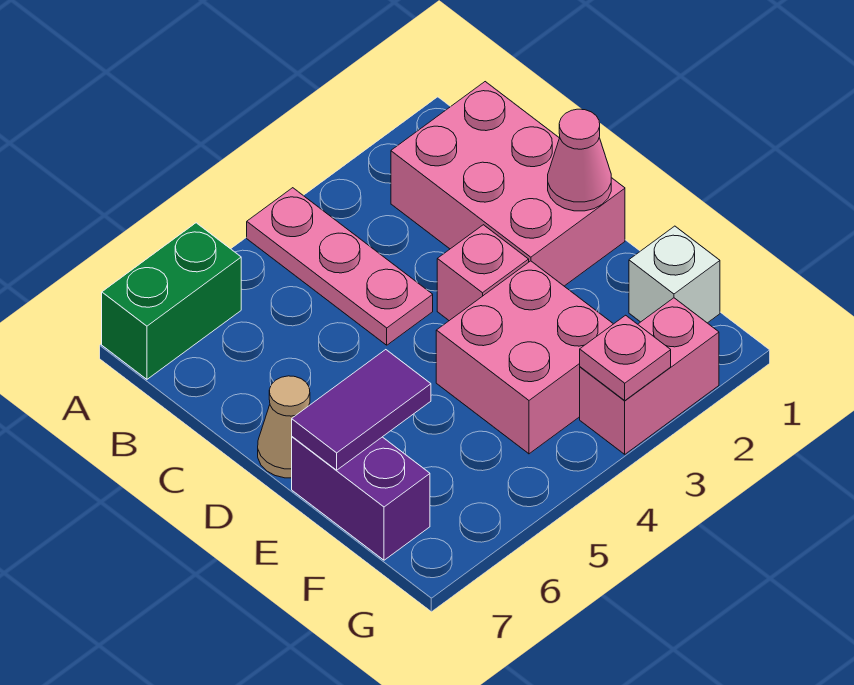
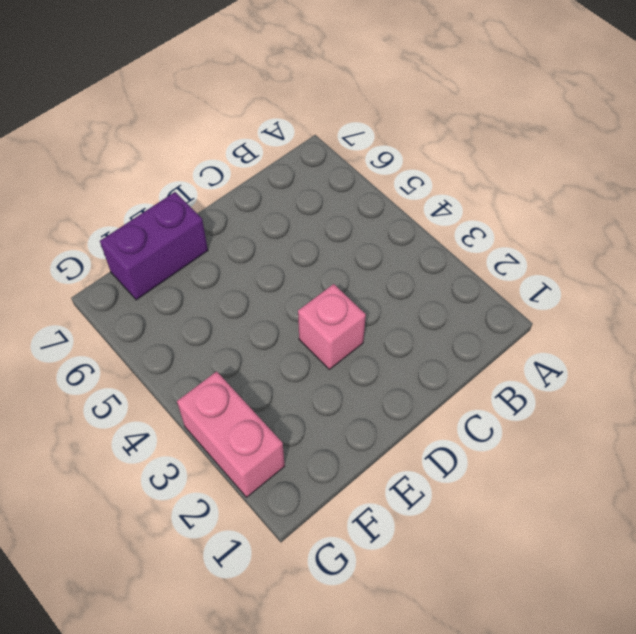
none -> pink plate A4:C4 level 1
none -> green brick A6:A7 level 1
none -> pink brick B1:D2 level 1

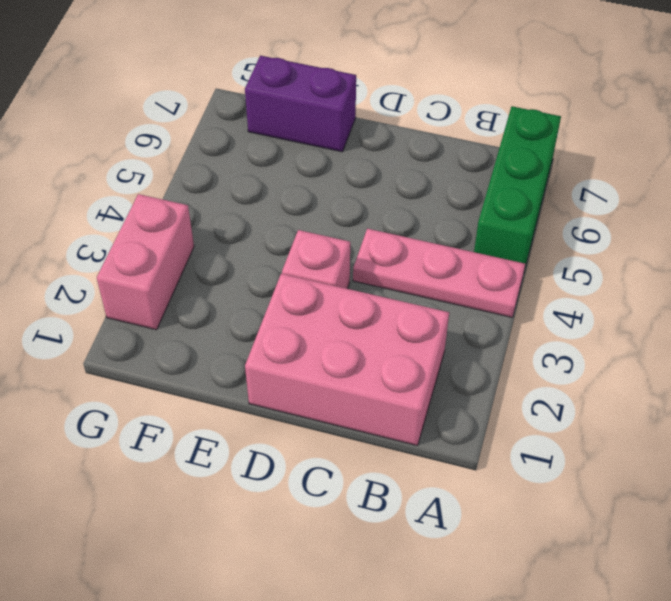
green brick A5:A7 level 1 -> green brick A6:A7 level 1
none -> tan cone D7 level 1
none -> pink brick E3:F4 level 1
none -> white brick F1 level 1

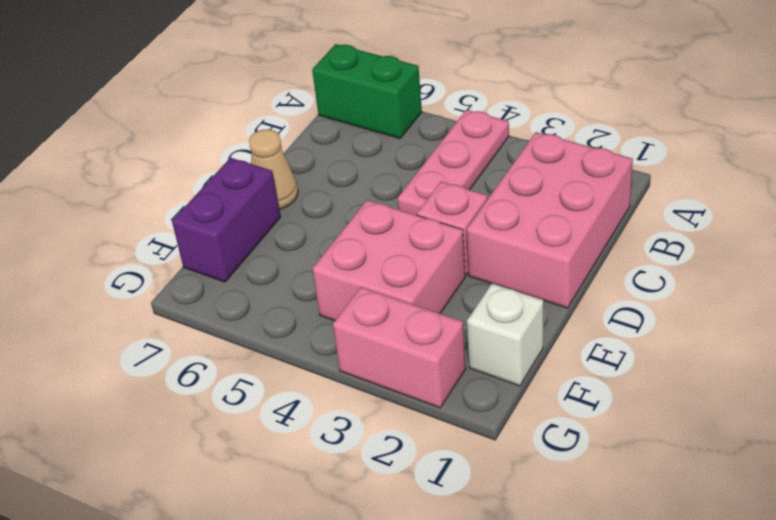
none -> pink cone D1 level 2
none -> purple tile E6:E7 level 2
none -> pink plate G3 level 2

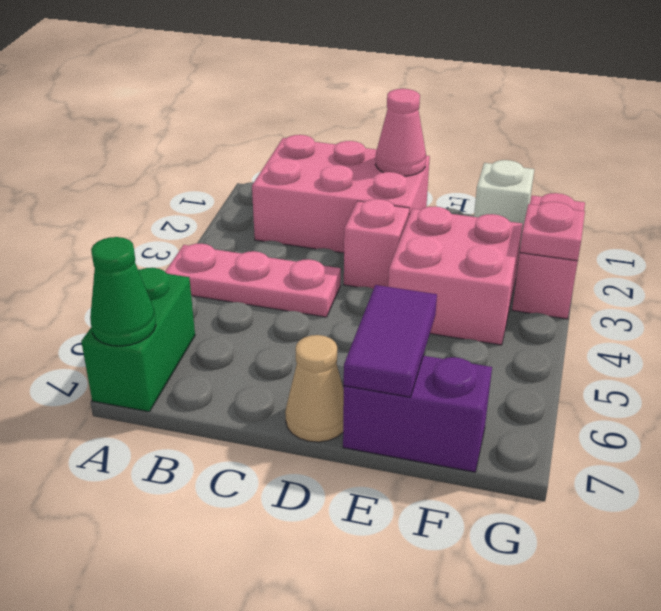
green cone A7 level 2 -> none

